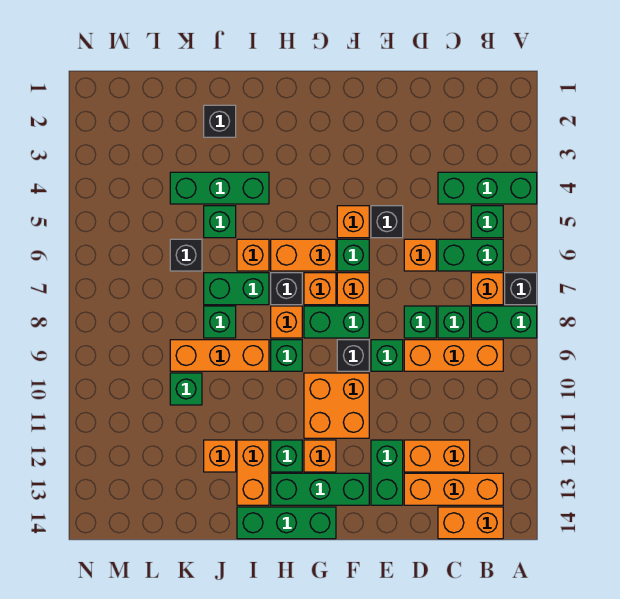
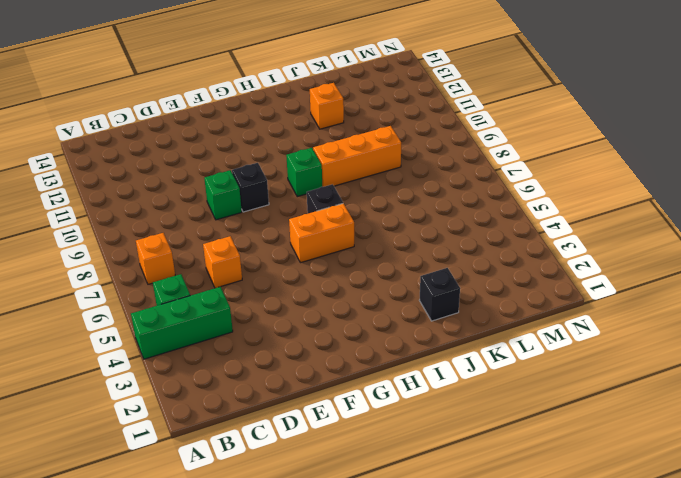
none -> black brick A7 level 1
none -> green brick A8:B8 level 1
none -> green brick B6:C6 level 1
none -> orange brick B9:D9 level 1

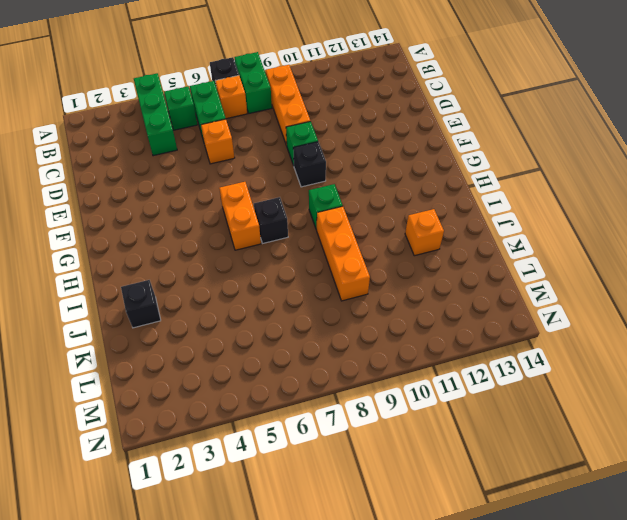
none -> orange brick B13:D13 level 1
none -> orange brick B14:C14 level 1
none -> green brick C8 level 1
none -> orange brick C12:D12 level 1

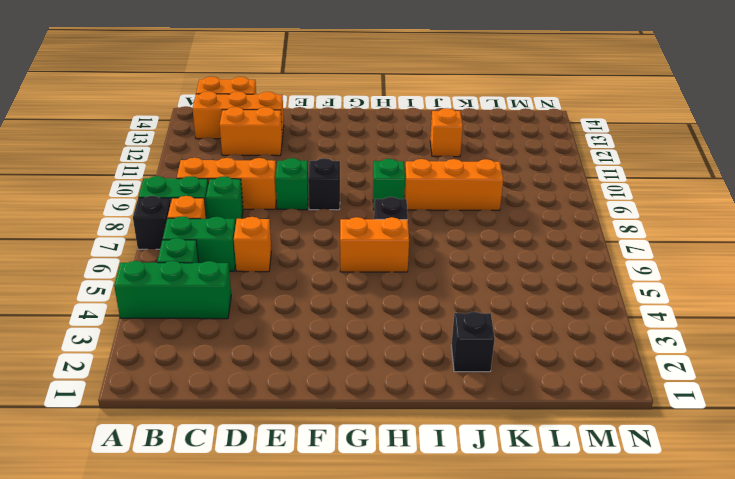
none -> green brick D8 level 1
none -> black brick E5 level 1
none -> green brick E12:E13 level 1
none -> orange brick F5 level 1

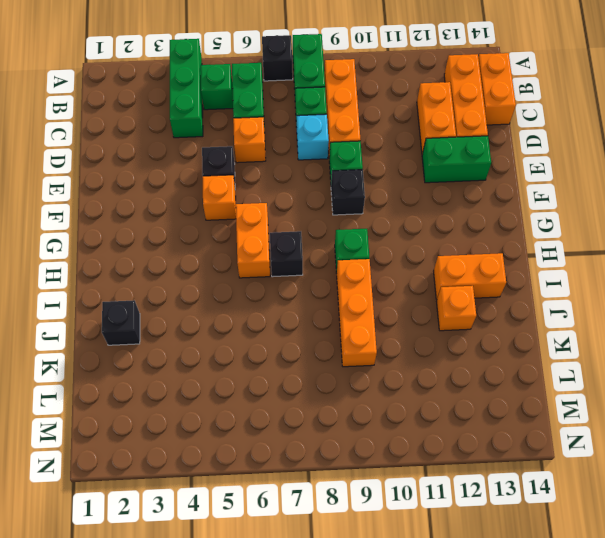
cyan brick D8 level 1 -> green brick D8 level 1
none -> orange brick B7 level 1
none -> green brick F6 level 1
none -> orange brick F7 level 1
none -> green brick F8:G8 level 1

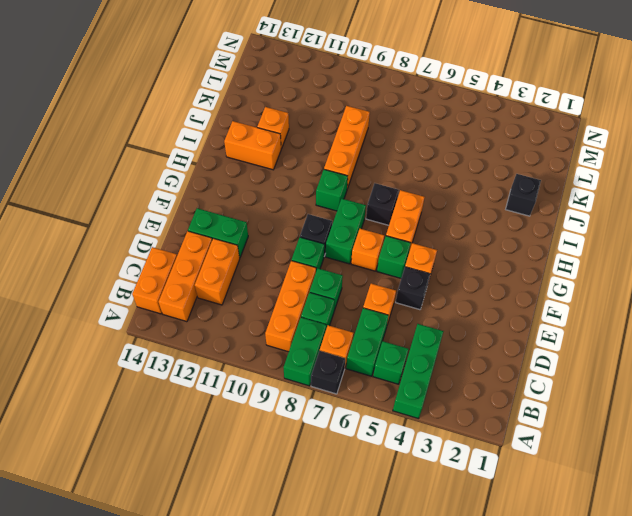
none -> orange brick F10:G11 level 1
none -> green brick F13:H13 level 1
none -> orange brick G7 level 1
none -> orange brick G12 level 1

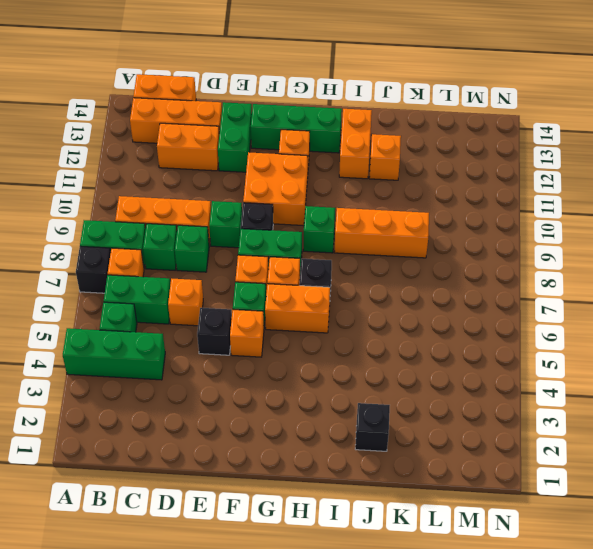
none -> green brick G14:I14 level 1
none -> orange brick H8 level 1
none -> green brick H12 level 1
none -> green brick I4:K4 level 1

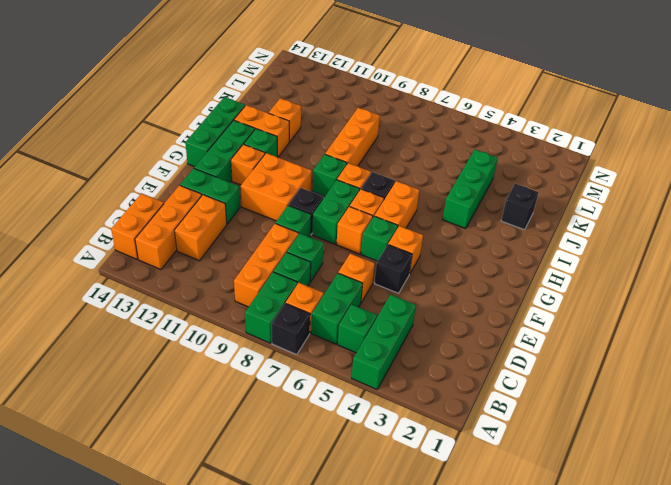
none -> orange brick I6 level 1
none -> green brick I7:J7 level 1
none -> green brick J5 level 1
none -> green brick J8 level 1

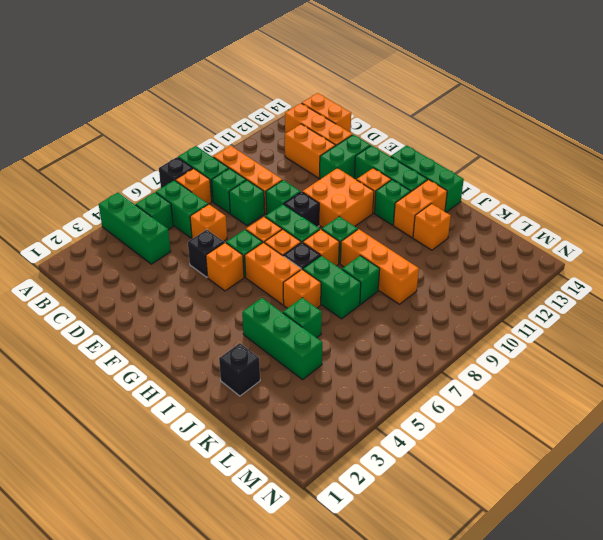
none -> black brick K6 level 1
none -> green brick K10 level 1

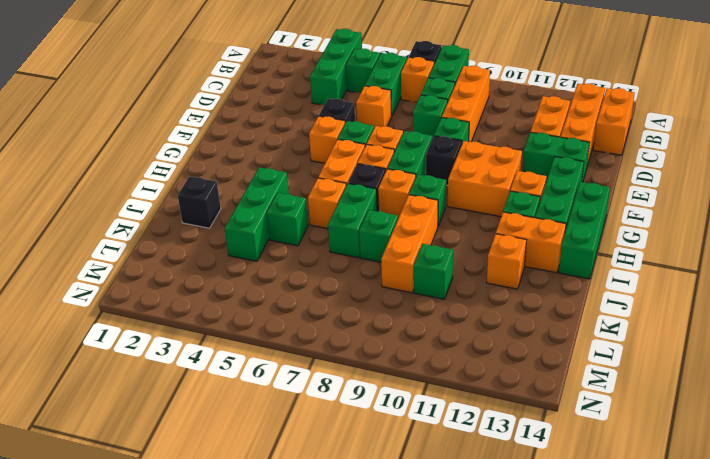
none -> black brick K6 level 1

